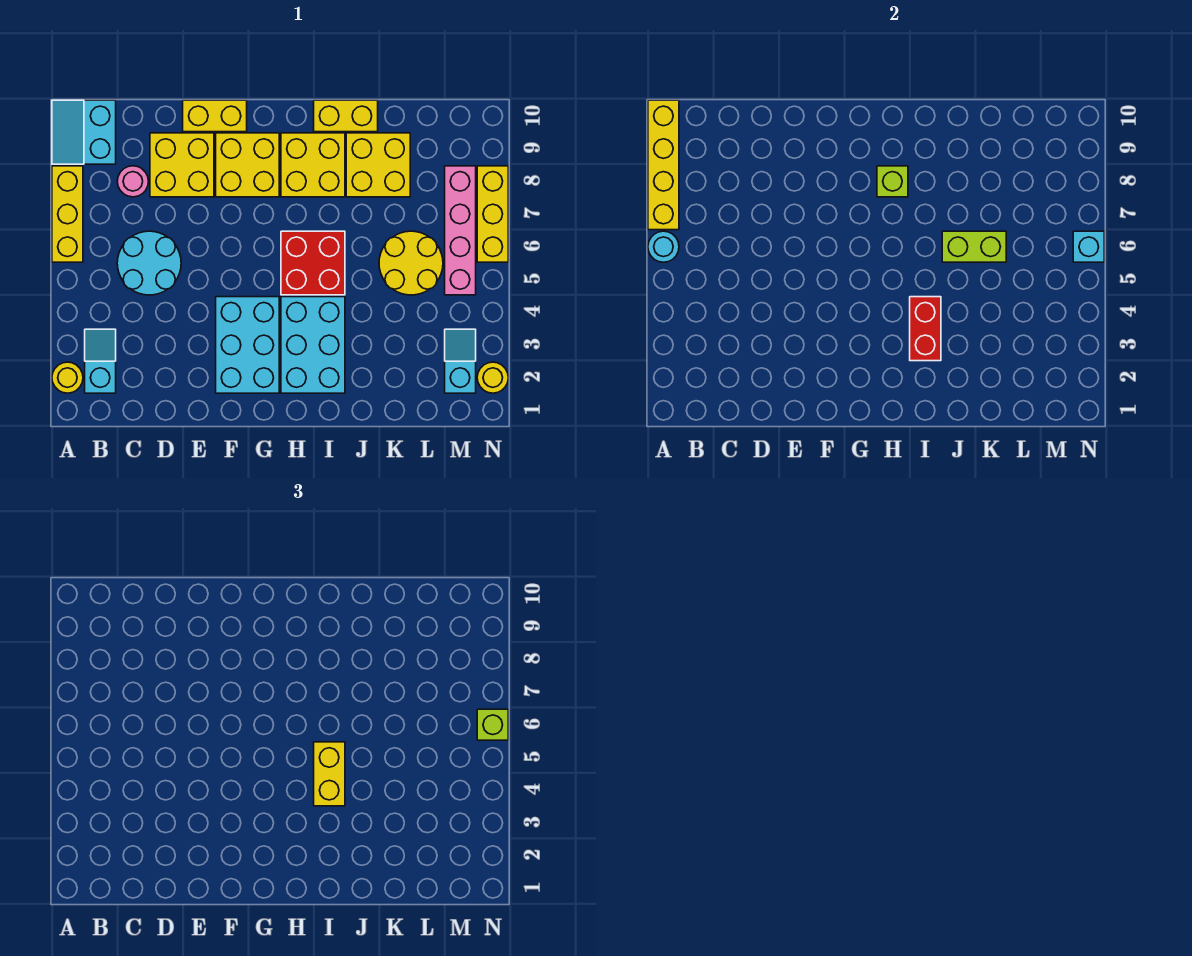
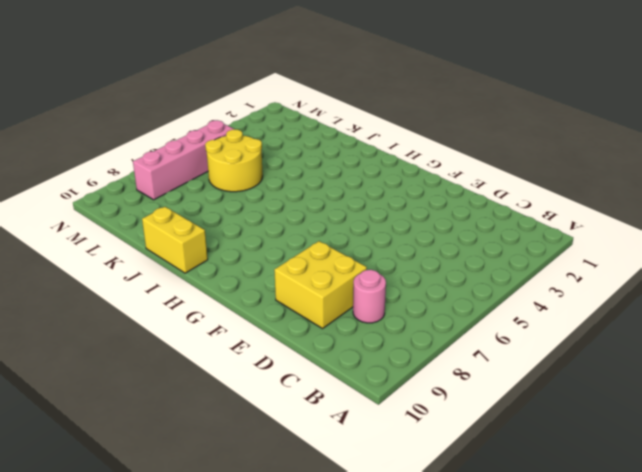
none -> yellow round brick A2 level 1
none -> yellow brick A6:A8 level 1
none -> cyan slope A9:B10 level 1 top B

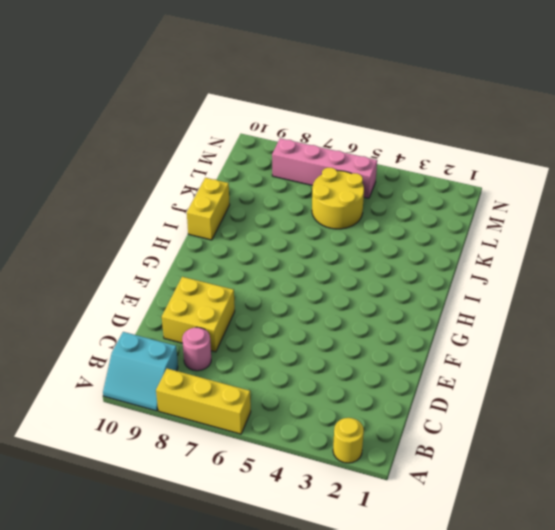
none -> cyan slope B2:B3 level 1 top 2
none -> cyan round brick C5:D6 level 1
none -> yellow brick E10:F10 level 1

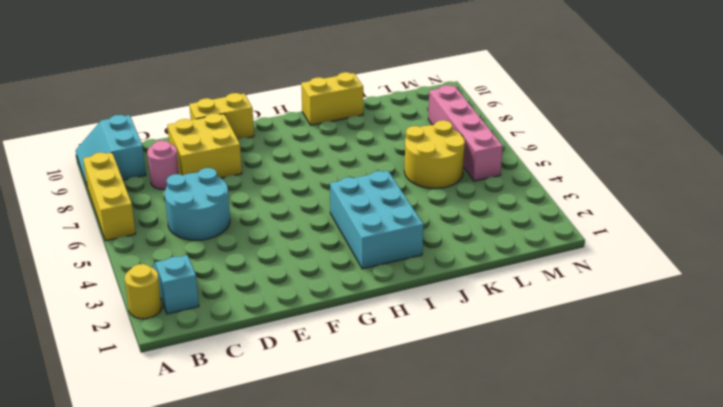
none -> cyan brick F2:G4 level 1
none -> yellow brick F8:G9 level 1
none -> red brick H5:I6 level 1

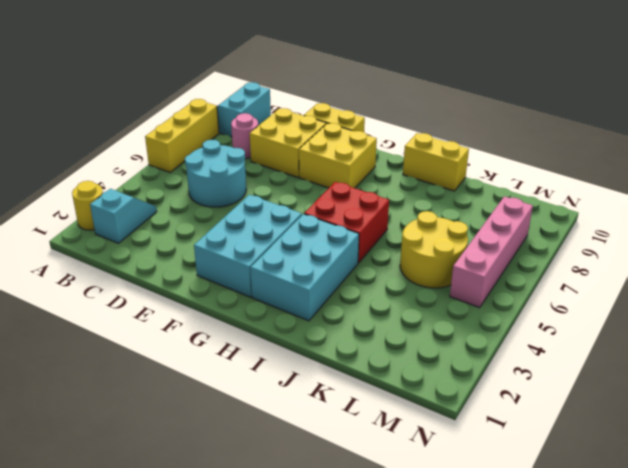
none -> yellow brick H8:I9 level 1
none -> yellow brick J8:K9 level 1
none -> cyan slope M2:M3 level 1 top 2

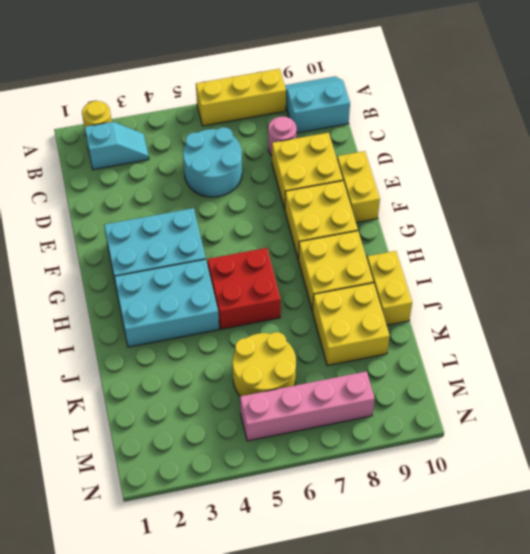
none -> cyan slope M2:M3 level 1 top 2
none -> yellow round brick N2 level 1
none -> yellow brick N6:N8 level 1

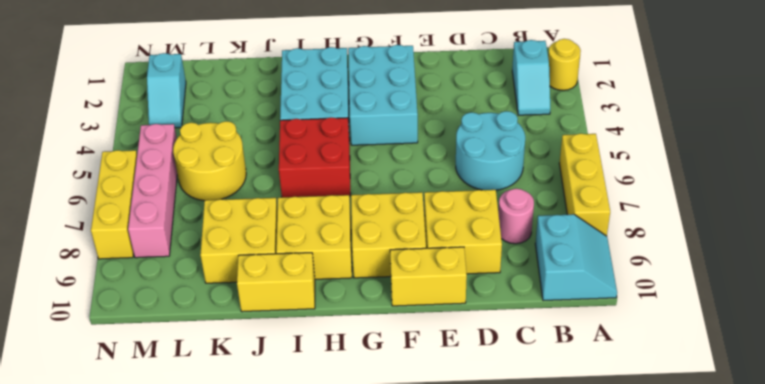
none -> yellow round brick N2 level 1
none -> cyan round brick A6 level 2
none -> yellow brick A7:A10 level 2

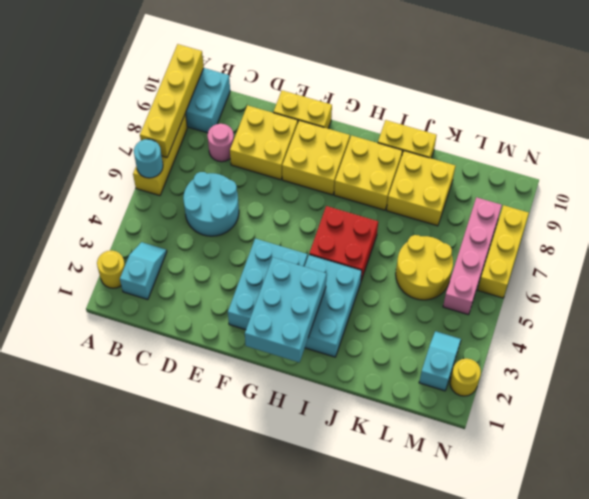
cyan brick G1:H3 level 2 -> none
none -> lime brick H8 level 2
none -> red brick I3:I4 level 2
none -> lime brick J6:K6 level 2

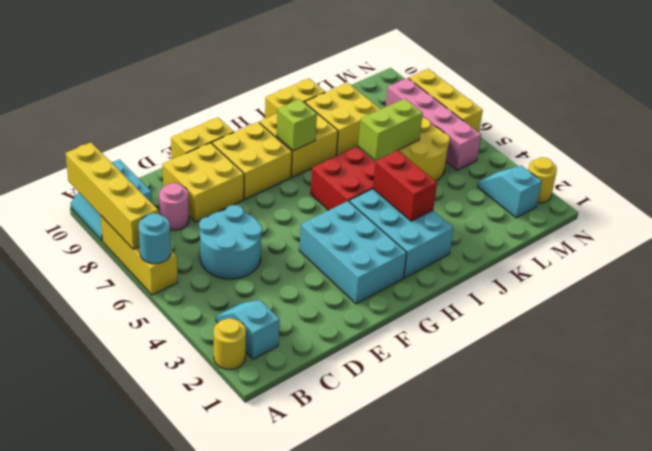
none -> cyan brick N6 level 2
none -> yellow brick I4:I5 level 3
none -> lime brick N6 level 3

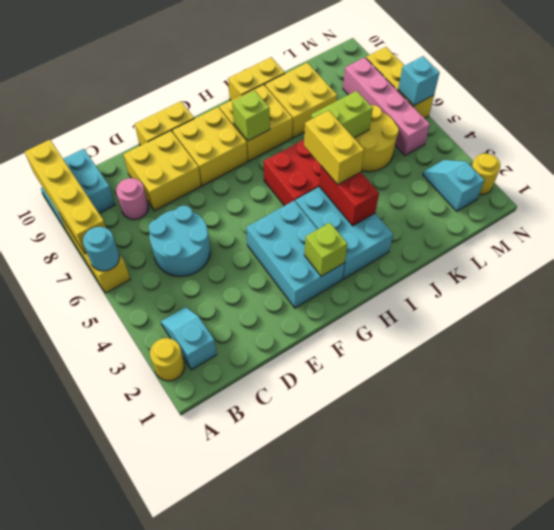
lime brick G2 level 2 -> lime brick N6 level 3

